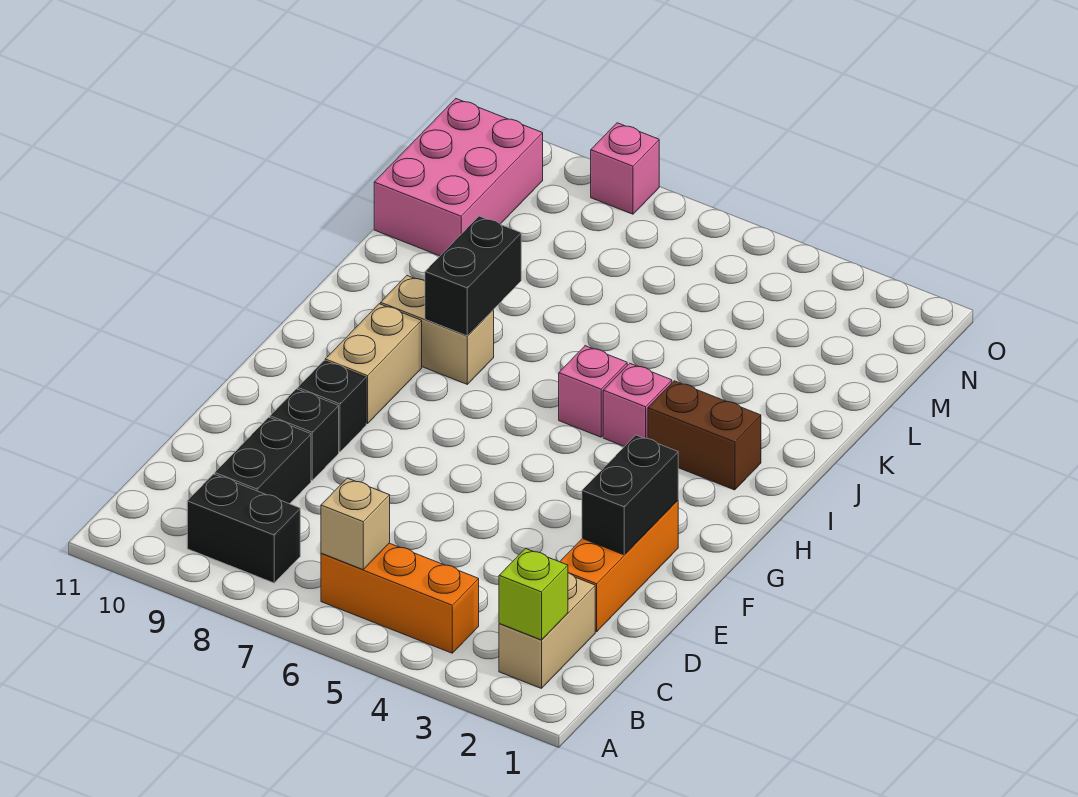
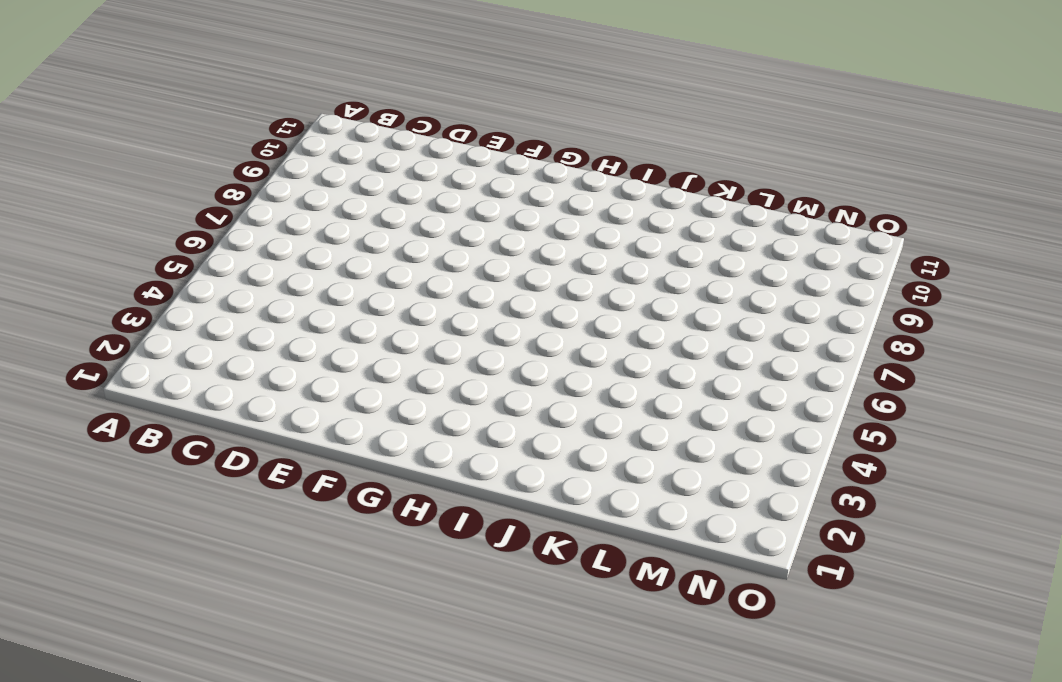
none -> tan brick B2:C2 level 1
none -> orange brick B4:B6 level 1
none -> black brick B8:B9 level 1

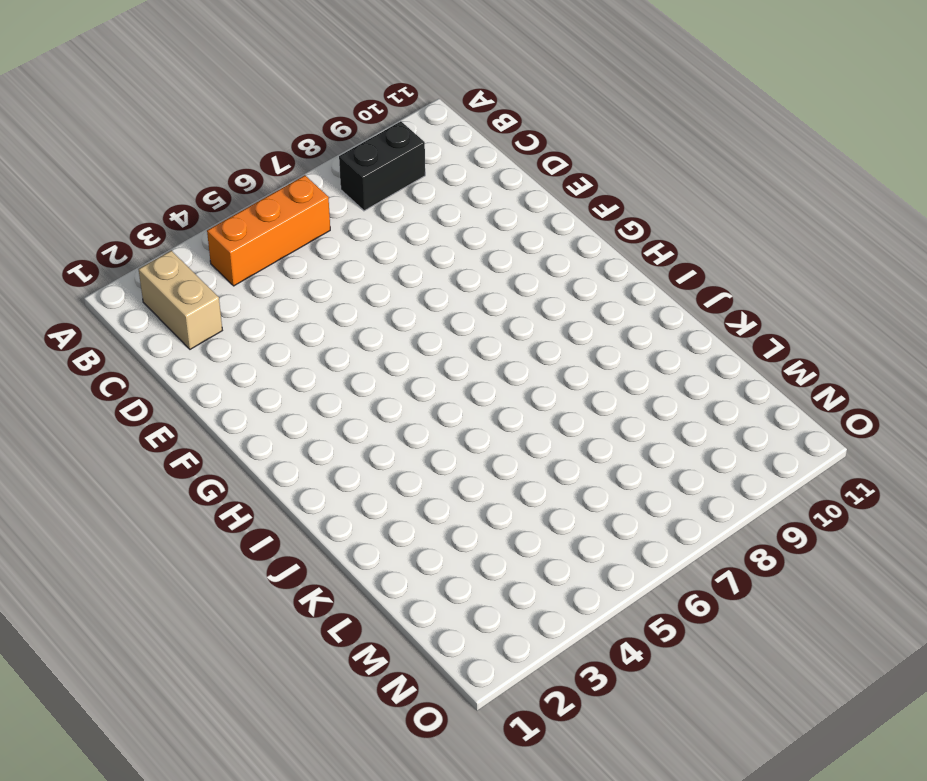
none -> black brick C9:D9 level 1
none -> orange brick D2:F2 level 1
none -> black brick E9 level 1

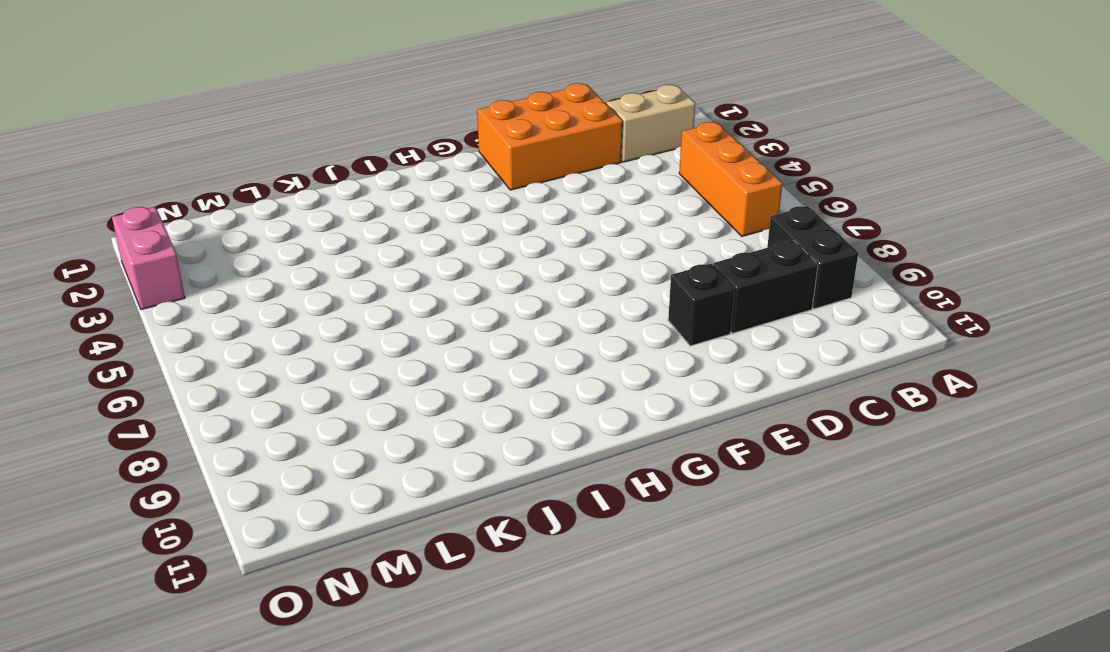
orange brick D1:F2 level 1 -> orange brick D2:F2 level 1
pink brick O2:O3 level 1 -> none
none -> black brick F9 level 1
none -> tan brick G9:H9 level 1
none -> brown brick I2:I3 level 1

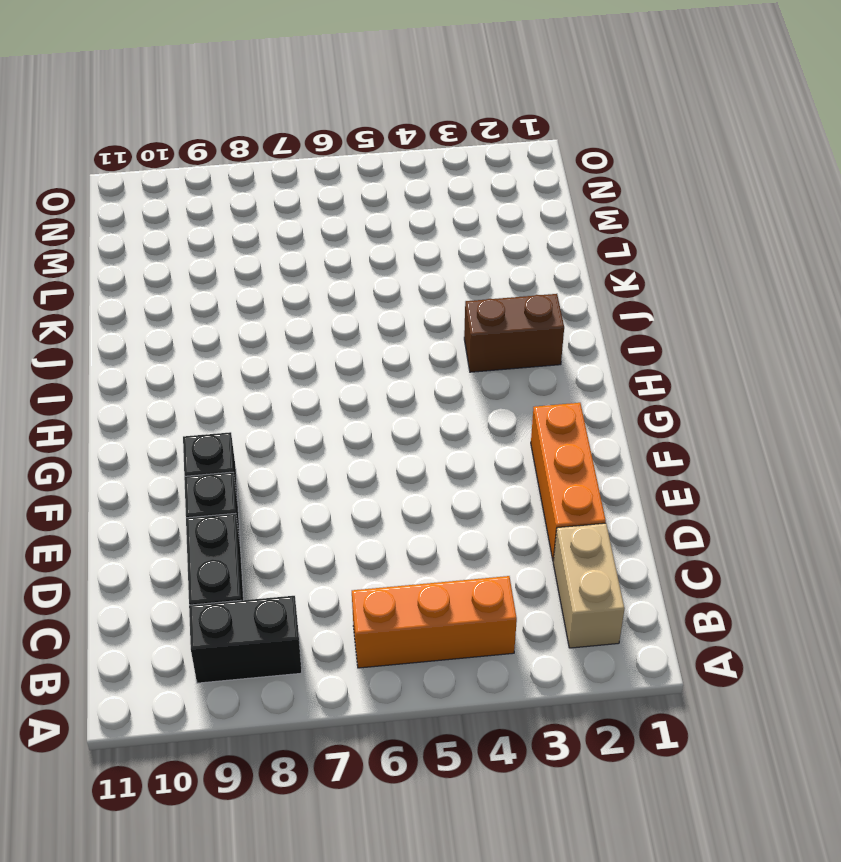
none -> tan brick G9:H9 level 1
none -> pink brick I4 level 1
none -> pink brick I5 level 1

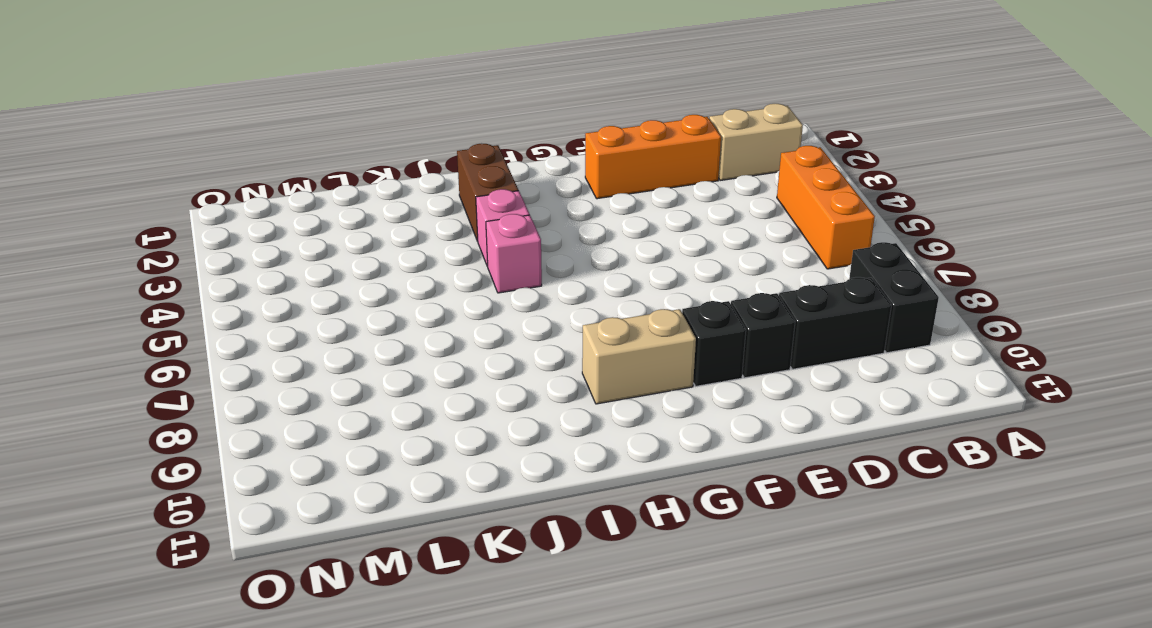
none -> tan brick I8:I9 level 1
none -> pink brick L10:N11 level 1
none -> pink brick O8 level 1

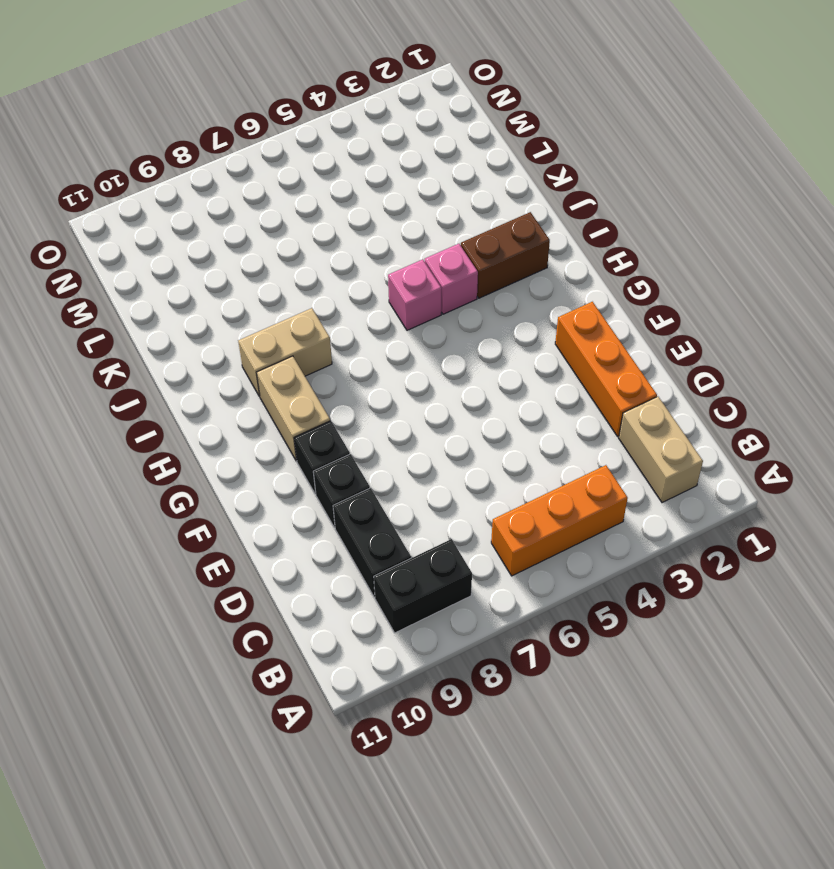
none -> pink brick L10:N11 level 1
none -> pink brick O8 level 1
none -> lime brick B2 level 2

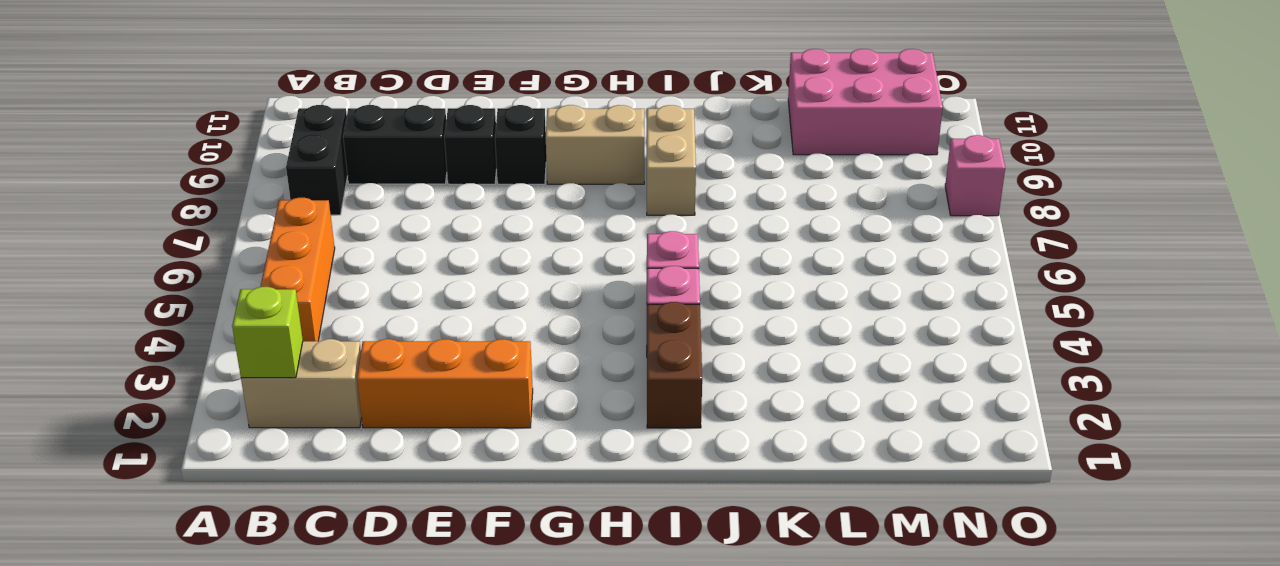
none -> tan brick B6 level 2
none -> black brick E2:F2 level 2
none -> black brick I8:J8 level 2

